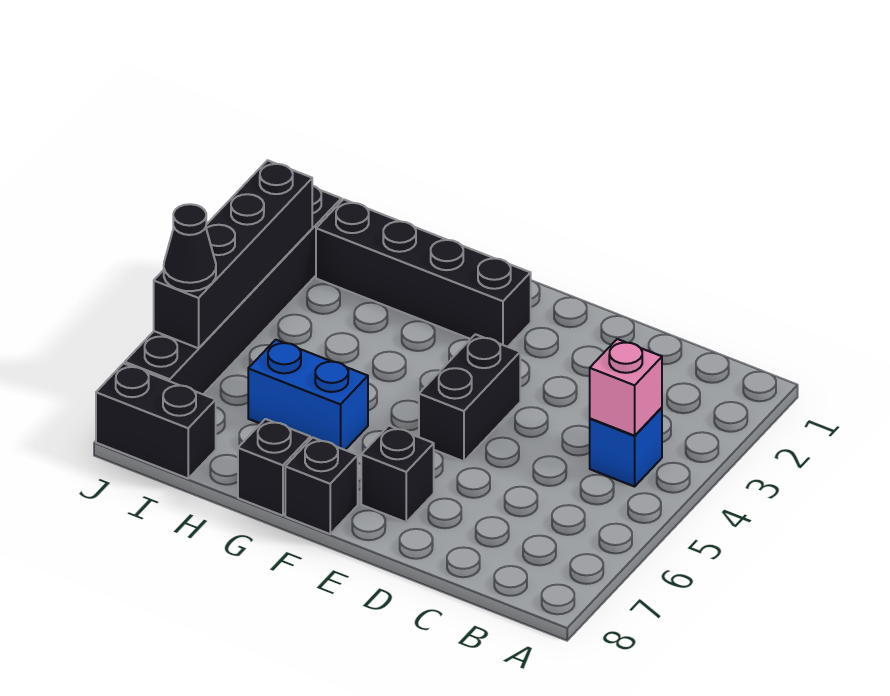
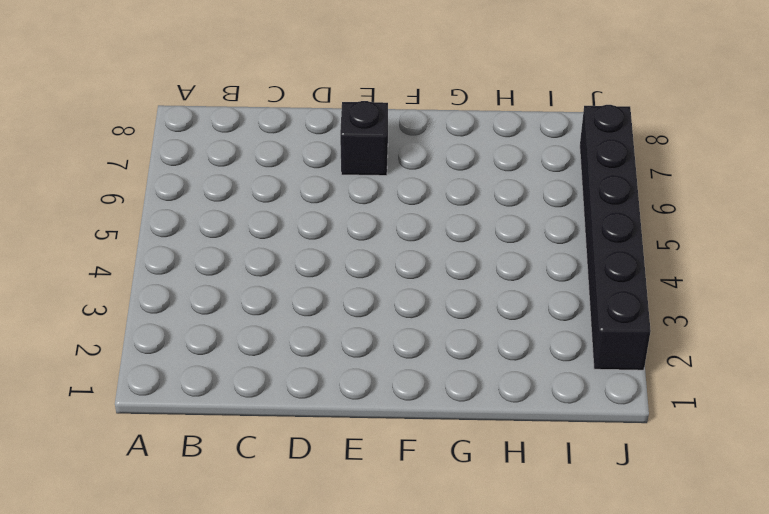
none -> blue brick B4 level 1
none -> black brick E4:E5 level 1
none -> black brick F2:I2 level 1

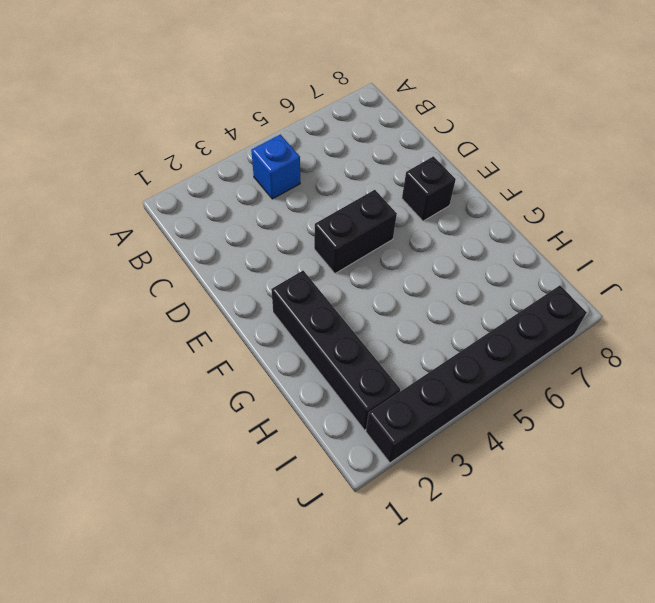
none -> black brick F8 level 1
none -> blue brick G6:H6 level 1
none -> black brick G8 level 1

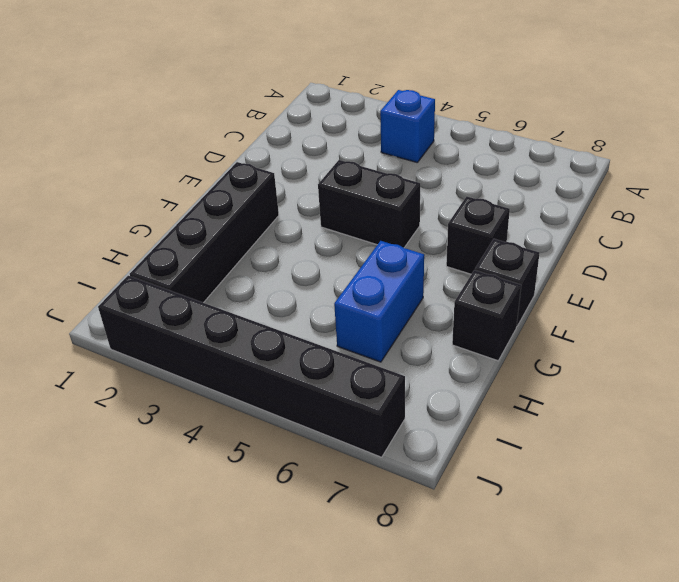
none -> black brick I8:J8 level 1
none -> pink brick B4 level 2
none -> black brick J3:J6 level 2

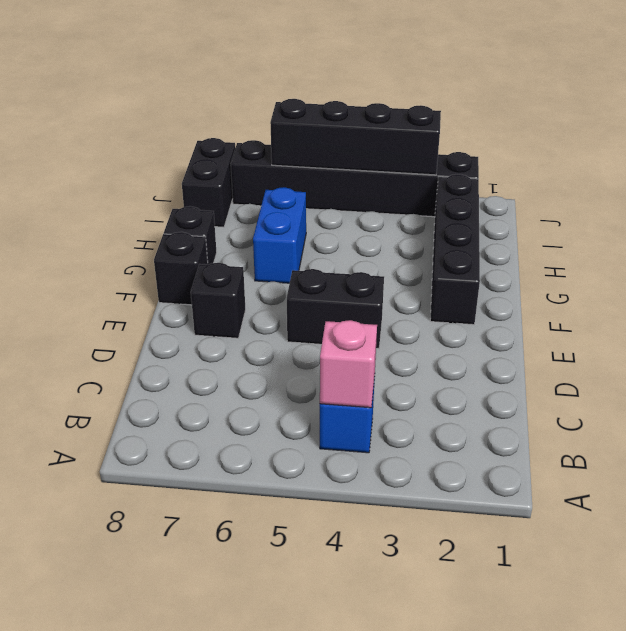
none -> black cone J6 level 3

